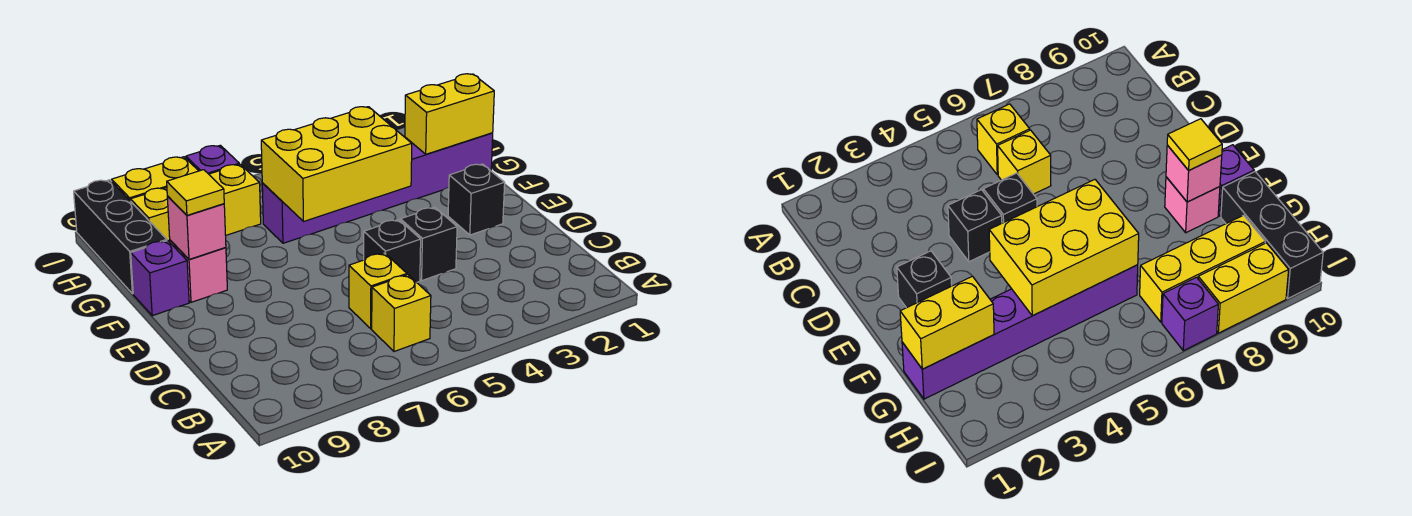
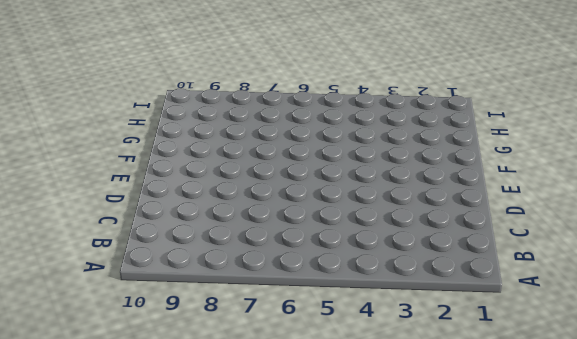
none -> yellow brick B6 level 1
none -> yellow brick C6 level 1
none -> black brick D4 level 1

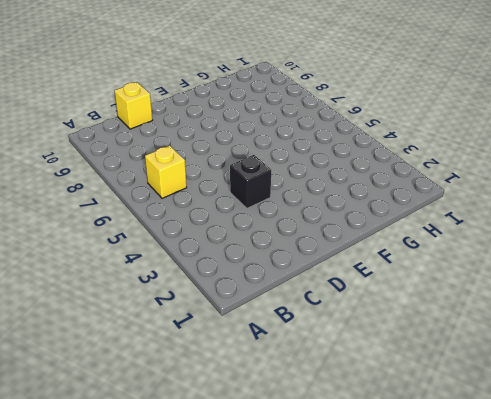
yellow brick C10 level 1 -> yellow brick C6 level 1
none -> black brick D5 level 1
none -> black brick E2 level 1
none -> pink brick F9 level 1

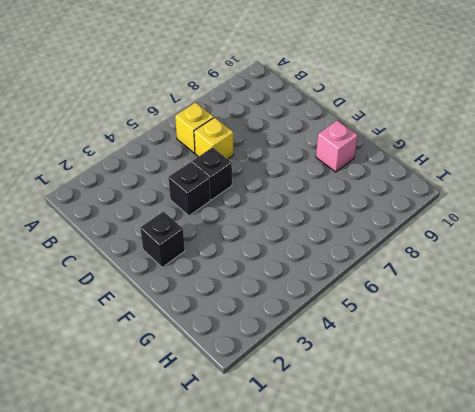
none -> purple brick F10 level 1
none -> purple brick G1:G6 level 1
none -> black brick G10:I10 level 1

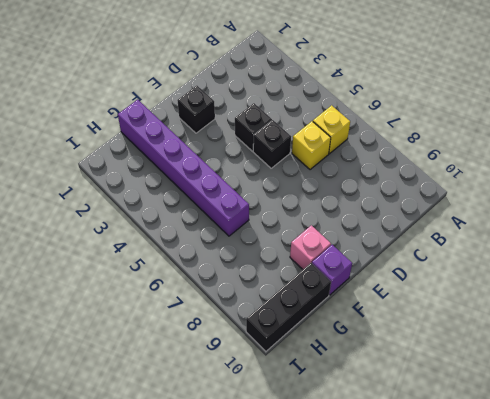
none -> yellow brick H7:H9 level 1
none -> purple brick I7 level 1
none -> yellow brick I8:I9 level 1

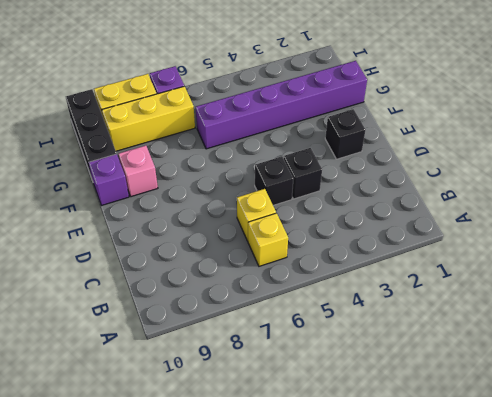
none -> yellow brick F4:G6 level 2
none -> pink brick F9 level 2
none -> yellow brick G1:G2 level 2

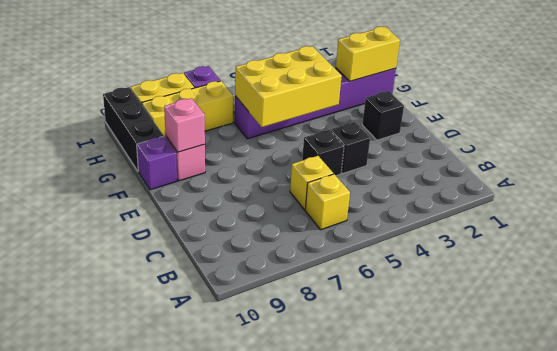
none -> yellow tile F9 level 3

